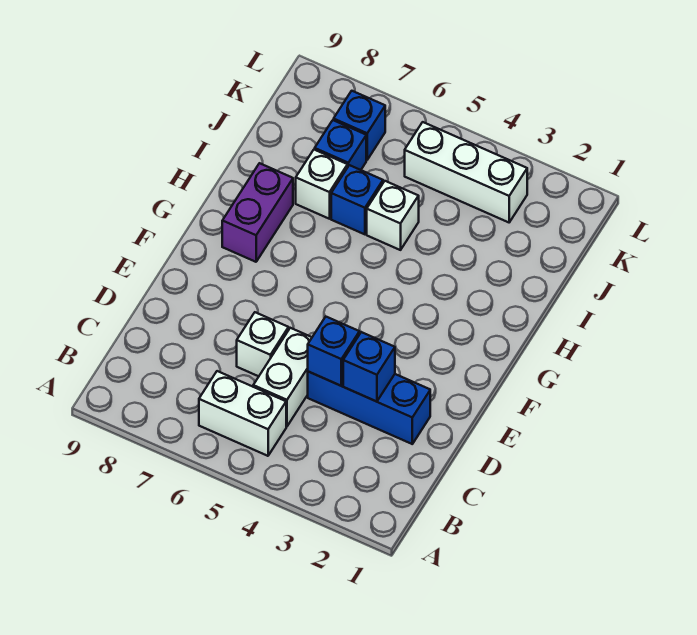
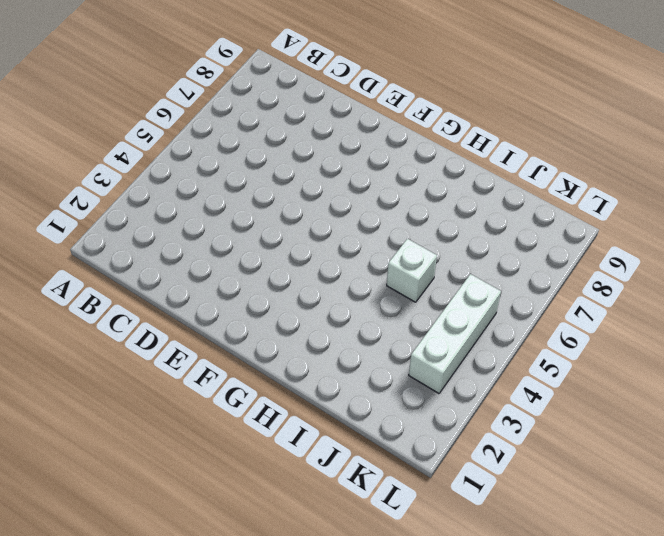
none -> white brick B5:B6 level 1
none -> white brick C5:D5 level 1
none -> blue brick D2:D4 level 1

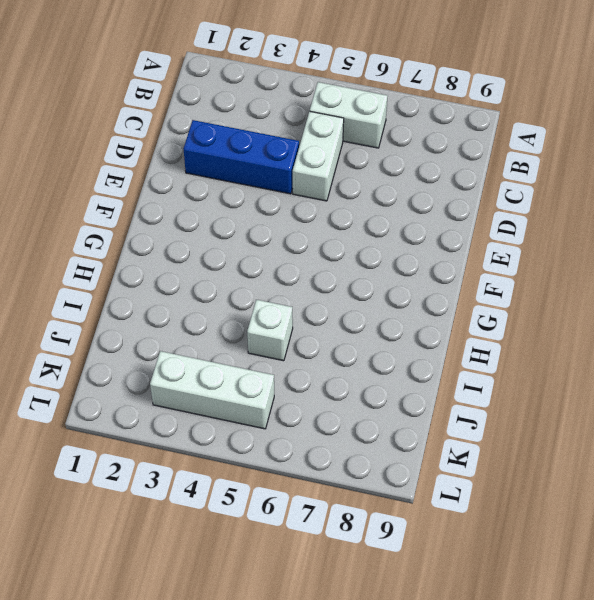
none -> white brick D6 level 1
none -> purple brick G8:H8 level 1
none -> blue brick I6 level 1

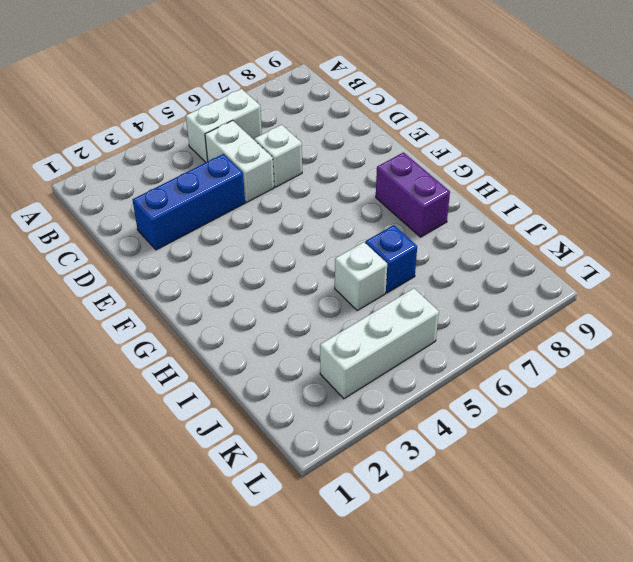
none -> white brick I7 level 1
none -> blue brick J7 level 1
none -> blue brick K7 level 1

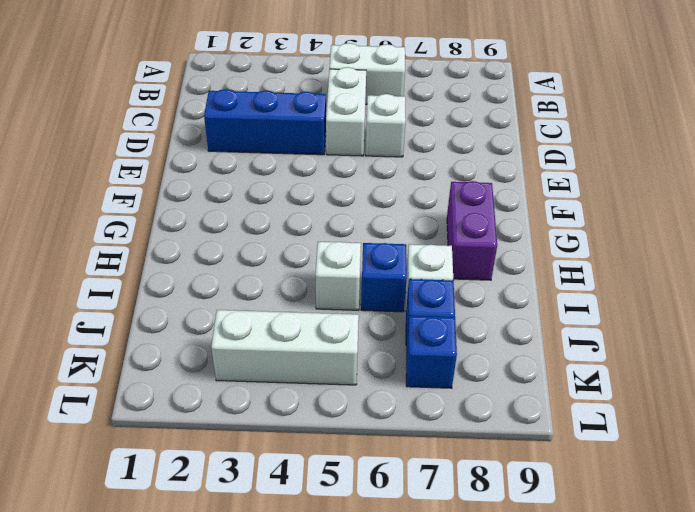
none -> blue brick D3 level 2
none -> blue brick D4 level 2

